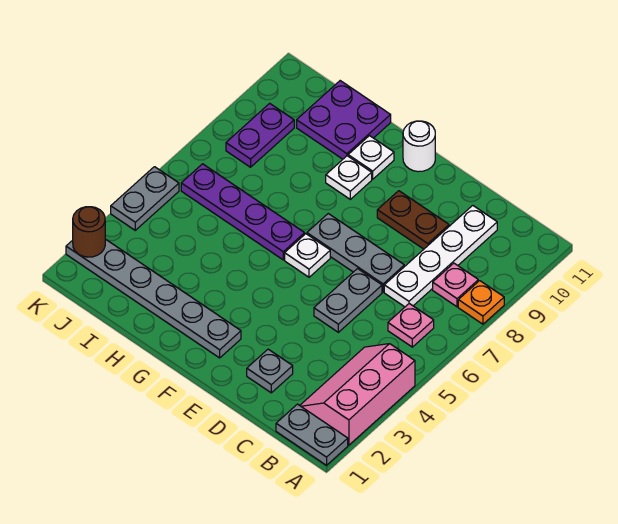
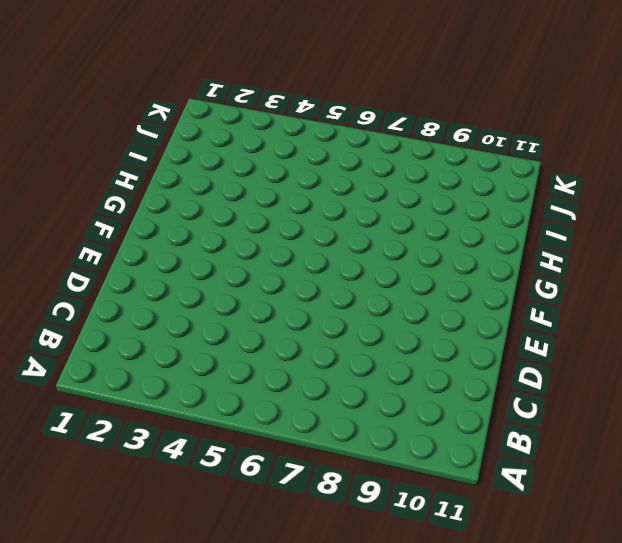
none -> grey plate A1:B1 level 1
none -> pink slope A2:B4 level 1 top A
none -> orange plate A8 level 1

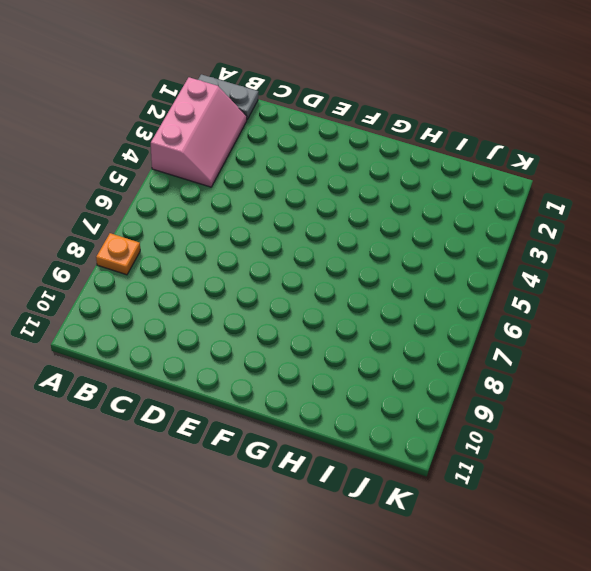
none -> pink plate B6 level 1
none -> pink plate B8 level 1
none -> white plate C7:C10 level 1

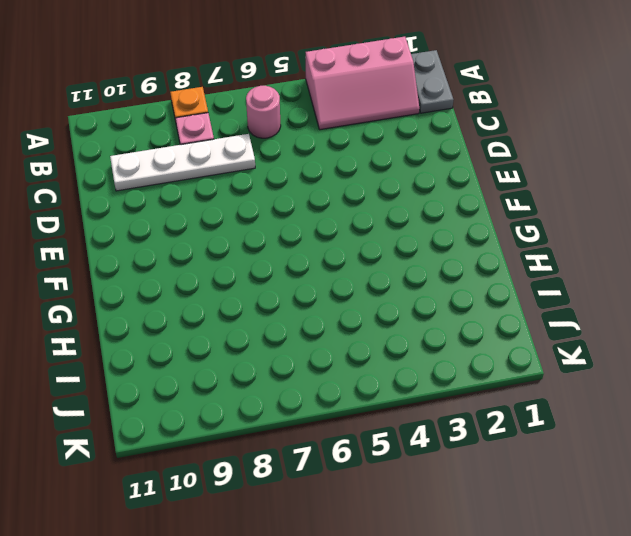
pink round brick B6 level 1 -> pink plate B6 level 1
none -> grey plate D2 level 1
none -> grey plate D5:D6 level 1
none -> grey plate D7:F7 level 1

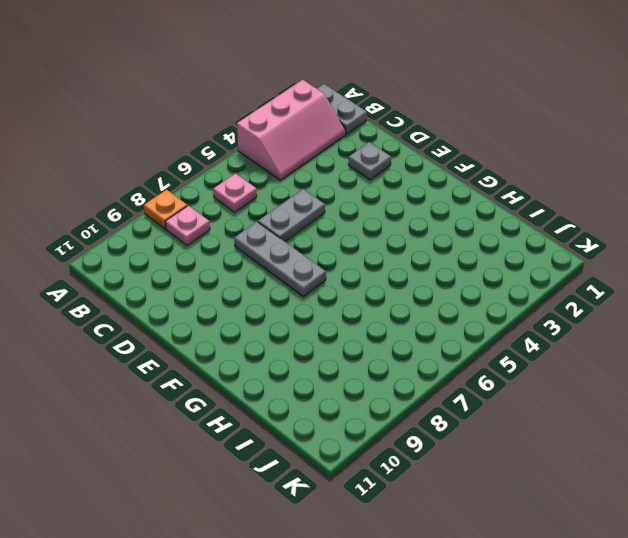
none -> white plate C7:C10 level 1
none -> brown plate D9:E9 level 1
none -> grey plate F2:K2 level 1

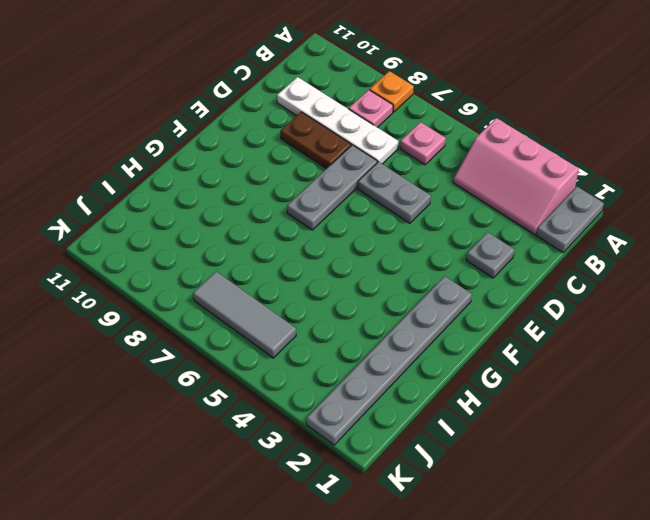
brown plate D8:D9 level 1 -> brown plate D9:E9 level 1
grey tile J5:J7 level 1 -> purple plate G6:J6 level 1
none -> white plate F6 level 1
none -> white round brick F11 level 1
none -> white plate G9 level 1

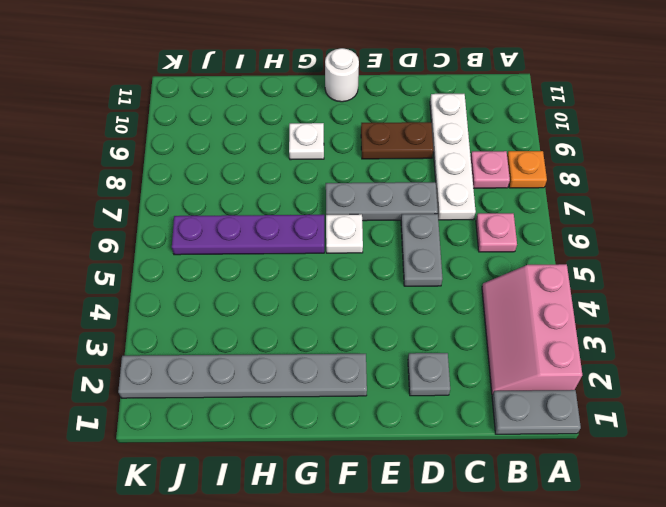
none -> white plate G10 level 1
none -> purple plate H10:I11 level 1
none -> purple plate J8:J9 level 1

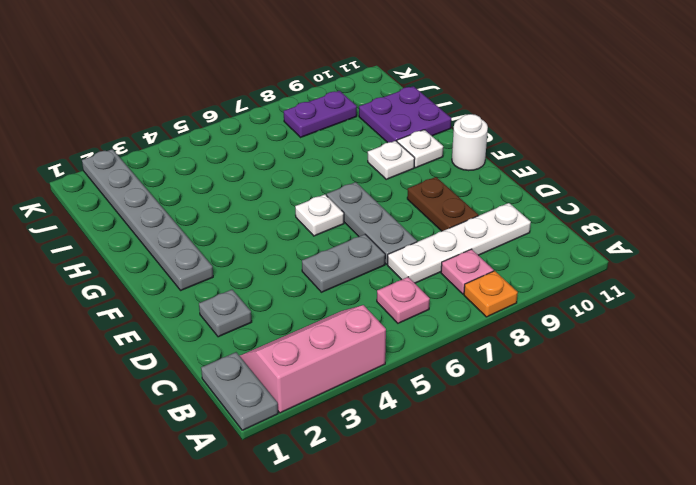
none -> purple plate G6:J6 level 1
none -> grey plate K4:K5 level 1
none -> brown round brick K2 level 2

